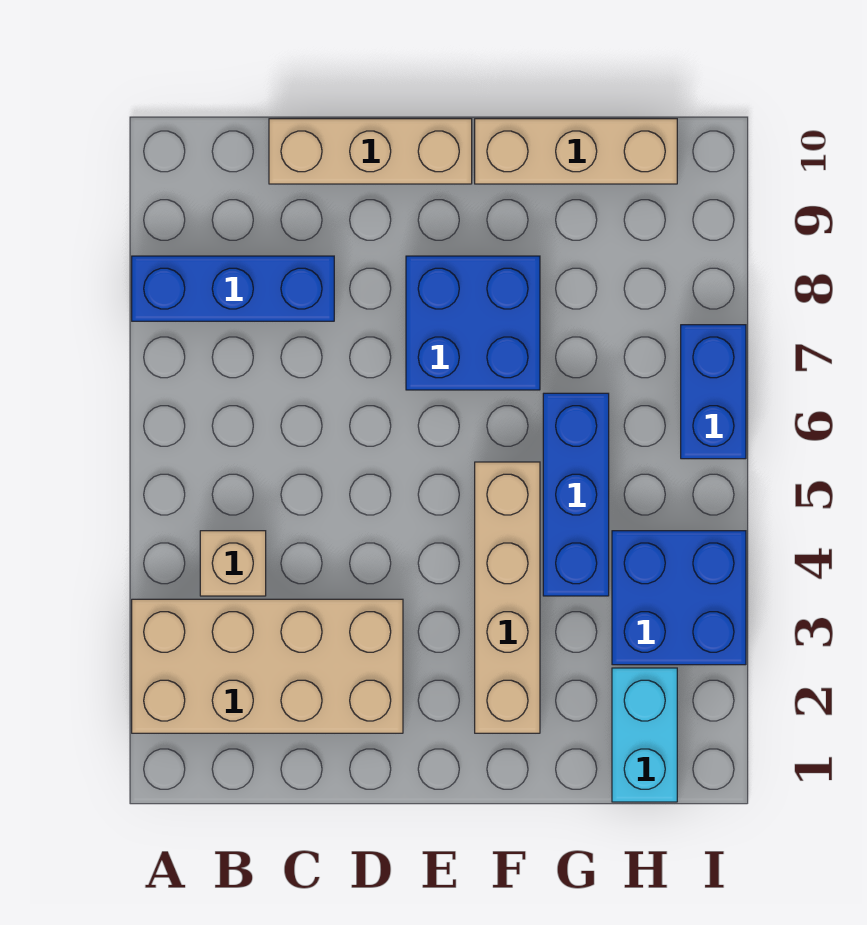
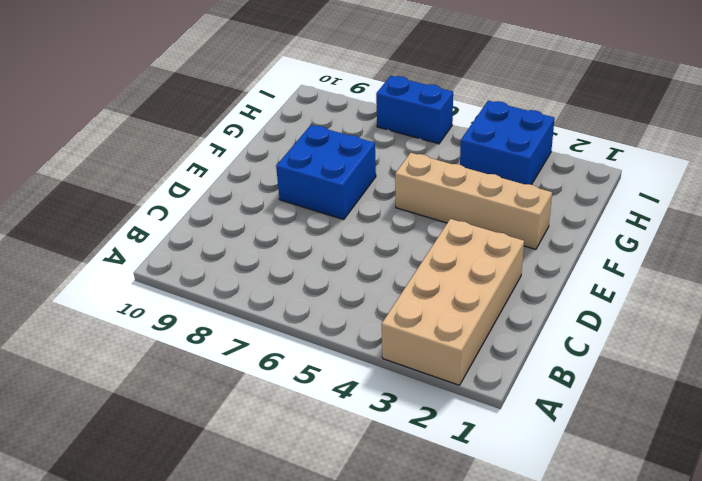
none -> blue brick A8:C8 level 1
none -> tan brick B4 level 1

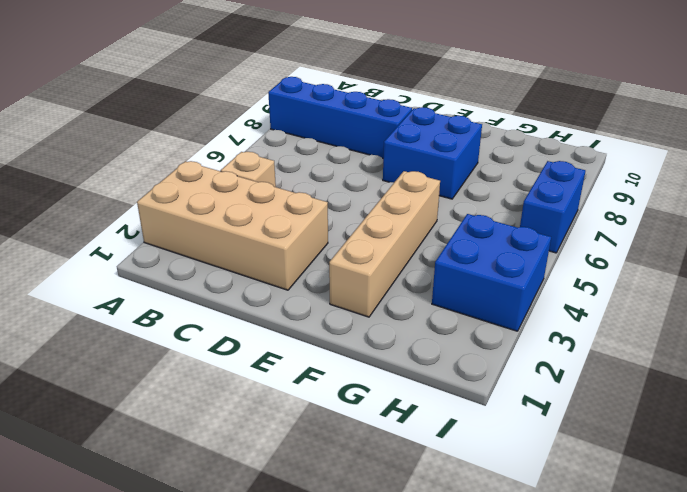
blue brick A8:D8 level 1 -> blue brick A8:C8 level 1
none -> tan brick C10:E10 level 1
none -> tan brick F10:H10 level 1

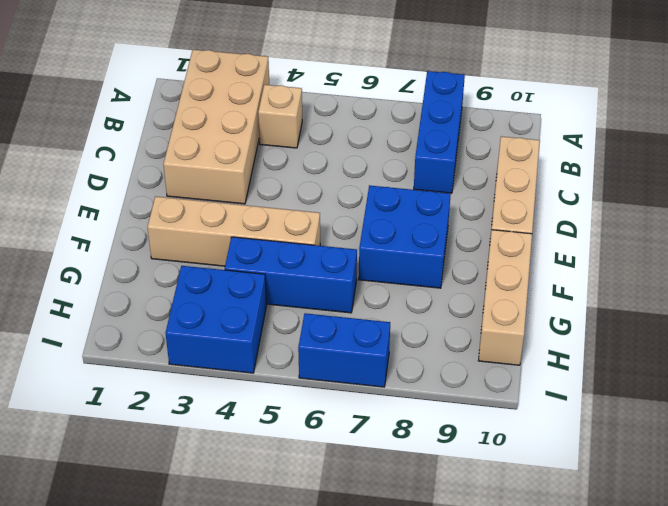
none -> cyan brick H1:H2 level 1

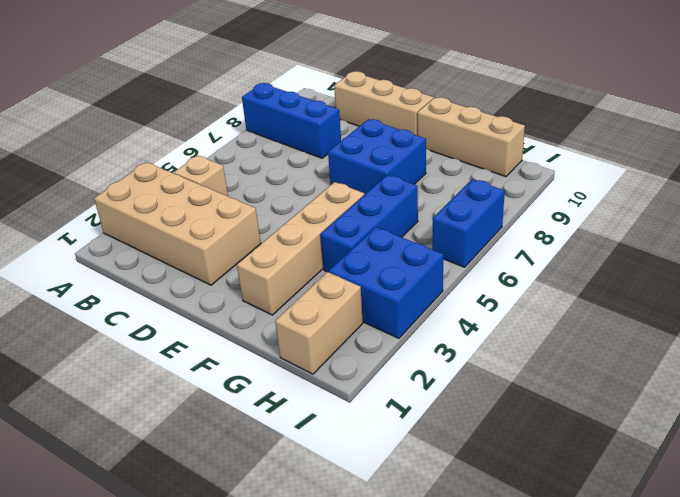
tan brick H1:H2 level 1 -> cyan brick H1:H2 level 1

